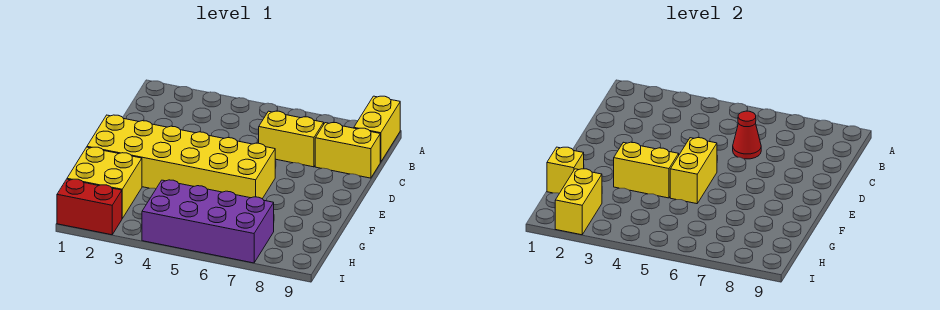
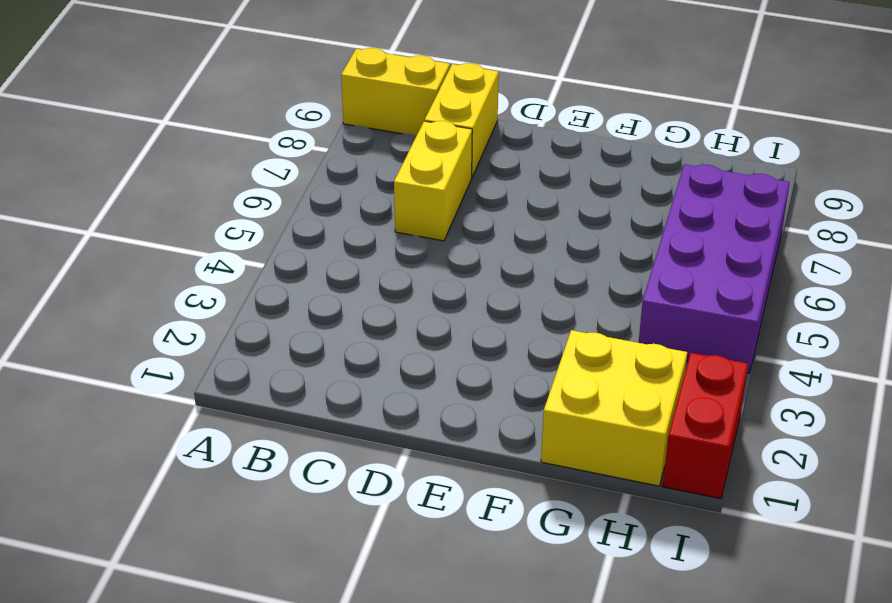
none -> yellow brick E1:F6 level 1
none -> red cone C6 level 2
none -> yellow brick E5:F5 level 2

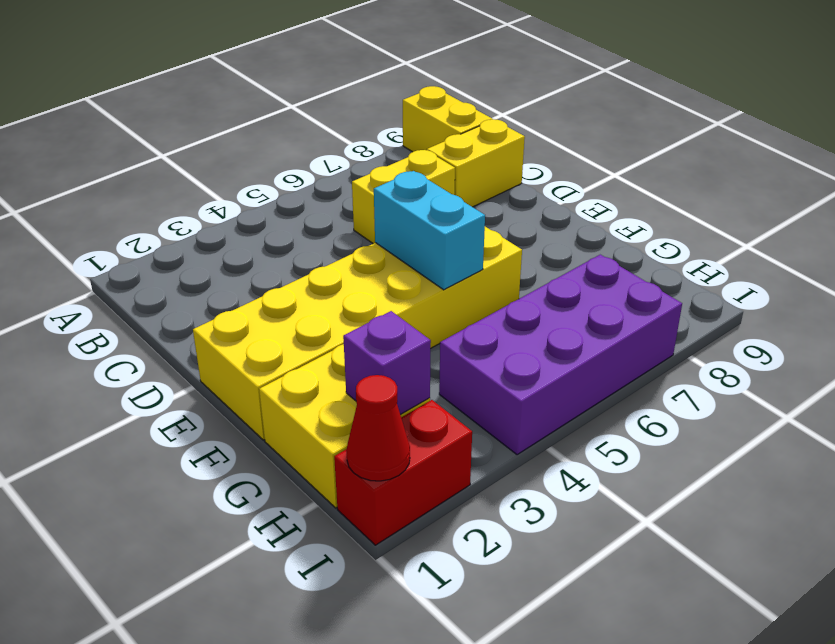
cyan brick E5:F5 level 2 -> yellow brick E5:F5 level 2
purple brick H2 level 2 -> yellow brick H2:I2 level 2
red cone I1 level 2 -> red cone C6 level 2
none -> yellow brick F3:F4 level 2
none -> yellow brick G1 level 2

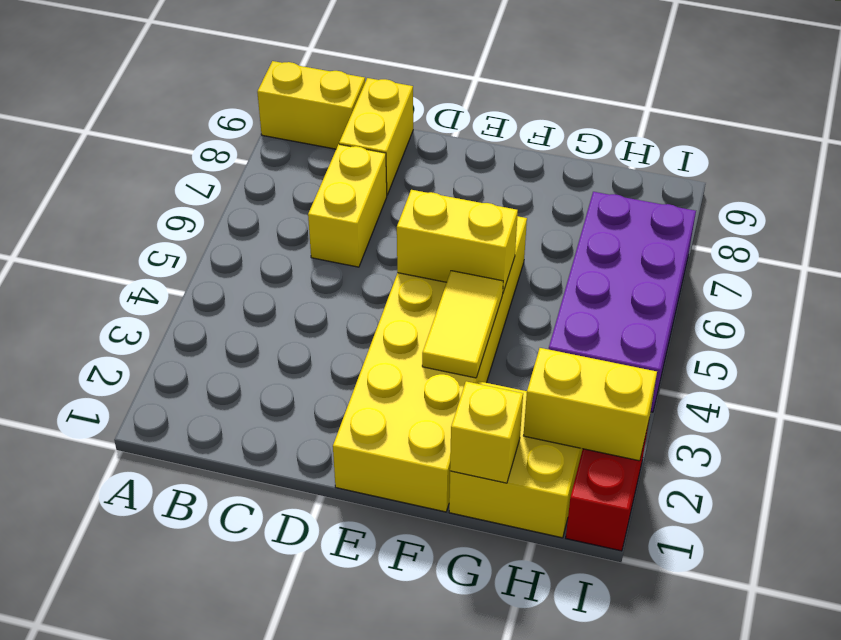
yellow tile F3:F4 level 2 -> yellow brick F3:F4 level 2
none -> red cone C6 level 2

